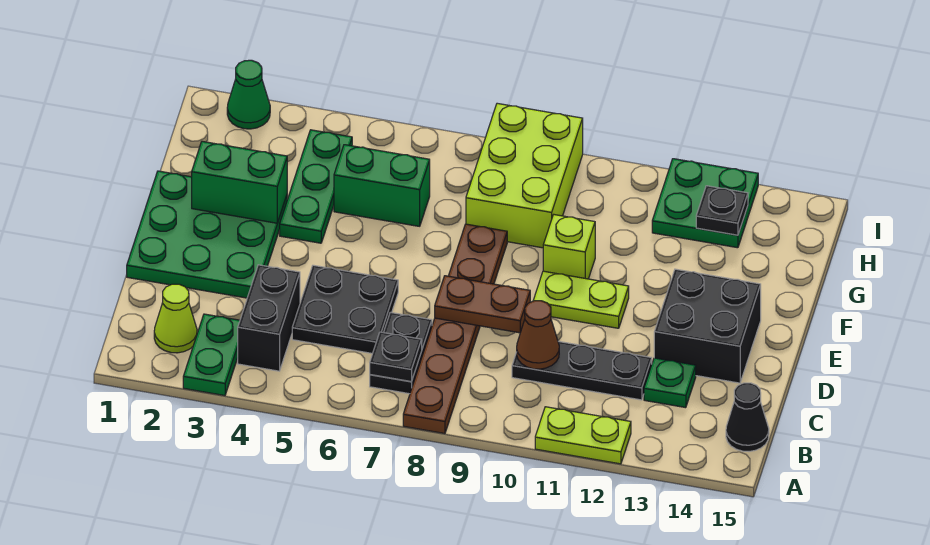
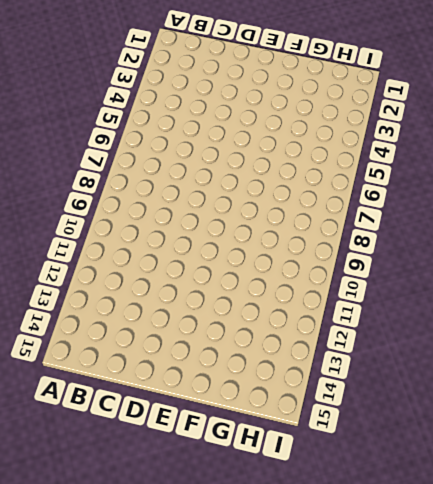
none -> green plate A3:B3 level 1
none -> brown plate A8:F8 level 1
none -> lime plate A11:A12 level 1

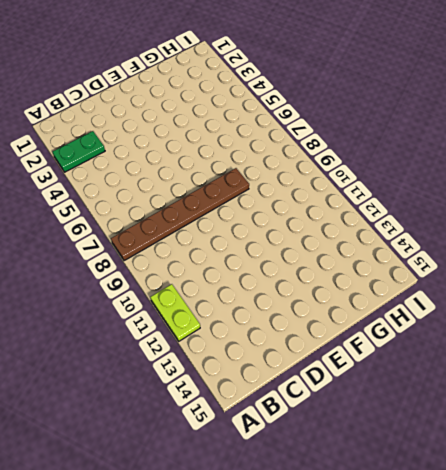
none -> lime cone B2 level 1
none -> black brick B4:C4 level 1
none -> black plate B7:C7 level 1

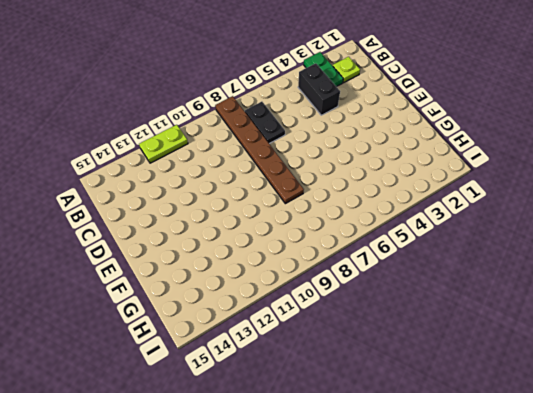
lime plate B2 level 1 -> lime cone B2 level 1
none -> black cone B15 level 1
none -> black plate C5:D6 level 1
none -> black plate C10:C12 level 1

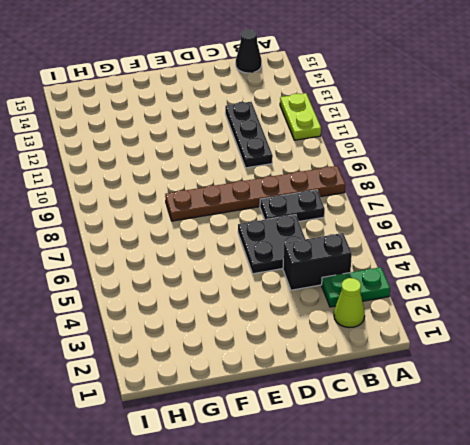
none -> green plate C13 level 1
none -> green plate D1:F3 level 1
none -> black brick D13:E14 level 1

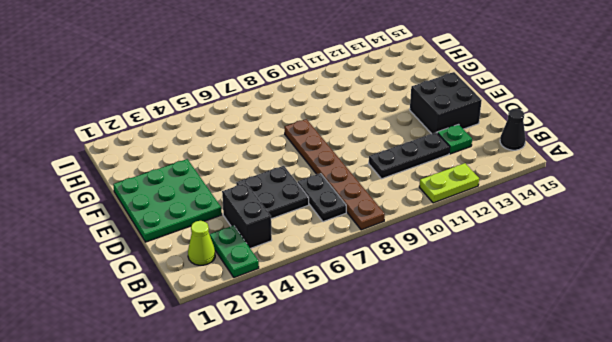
none -> lime plate E10:E11 level 1
none -> green plate F4:H4 level 1
none -> lime brick F10 level 1

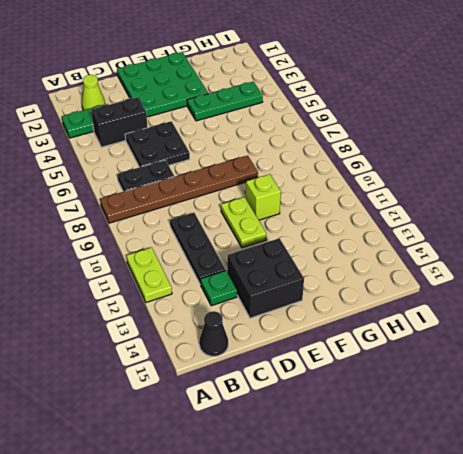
none -> green brick G5:G6 level 1
none -> lime brick G8:I9 level 1
none -> green plate H12:I13 level 1

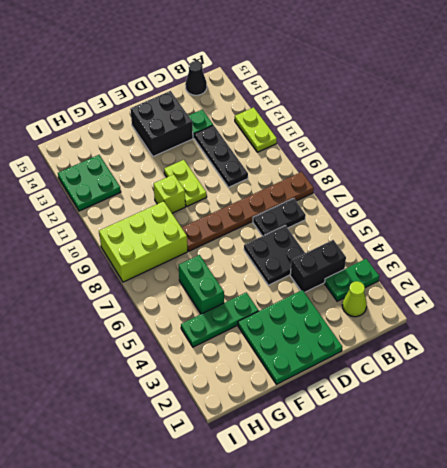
none -> green cone I2 level 1
none -> black plate B7 level 2
none -> brown cone C10 level 2

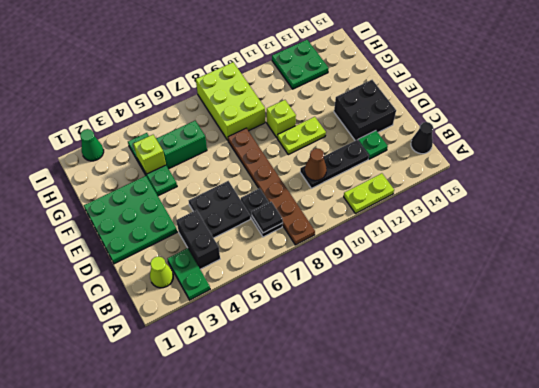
lime brick G4 level 2 -> none
none -> brown plate D8:D9 level 2
none -> green brick F2:F3 level 2
none -> black plate H13 level 2

